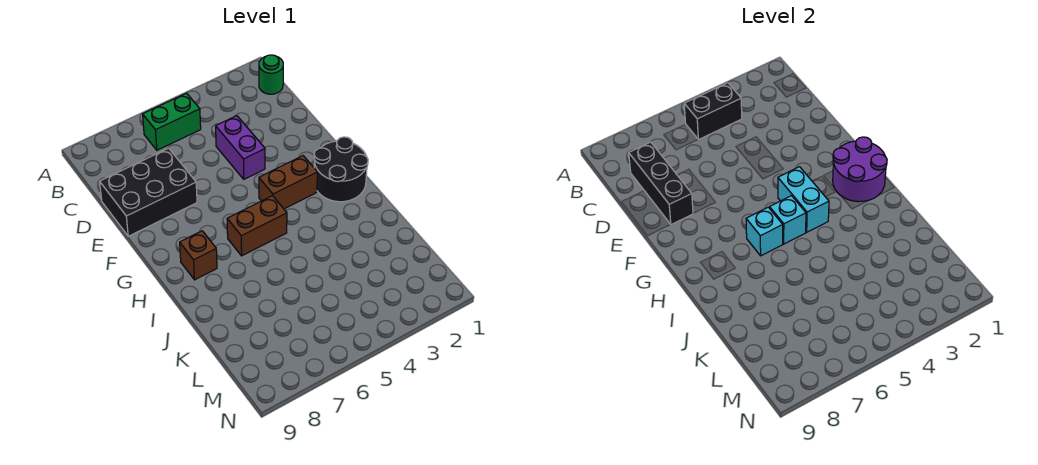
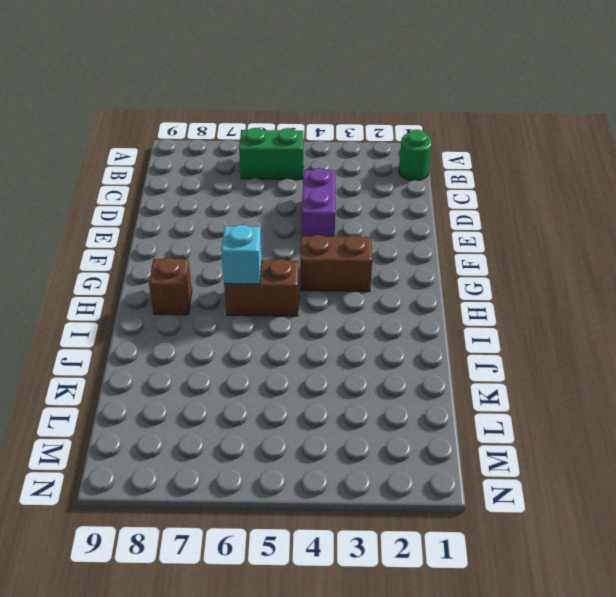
none -> black brick D7:E9 level 1
none -> black round brick G1:H2 level 1
none -> black brick B4:B5 level 2

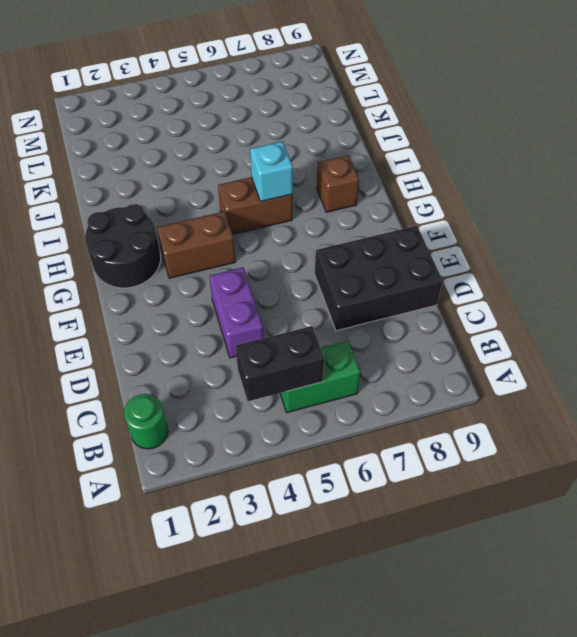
none -> black brick C8:E8 level 2
none -> purple round brick G1:H2 level 2
none -> cyan brick G4:H4 level 2

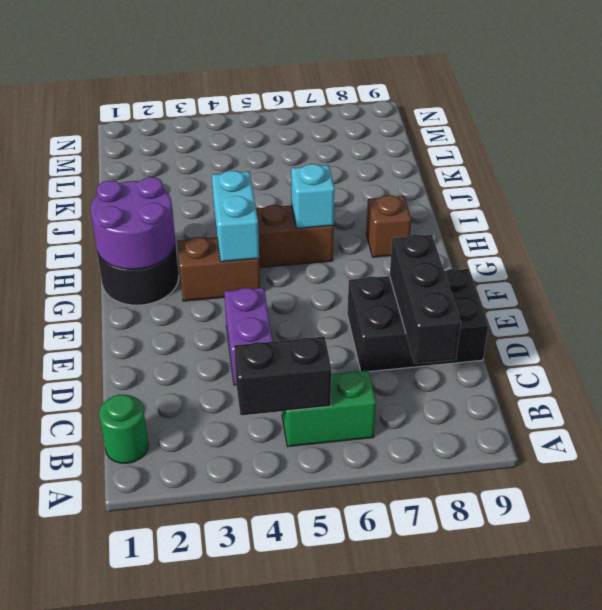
none -> cyan brick H5 level 2

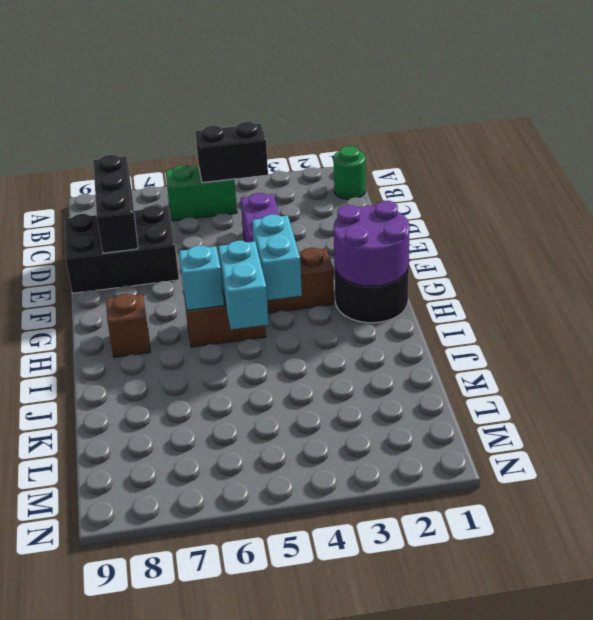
cyan brick H5:I5 level 2 -> cyan brick H5 level 2

